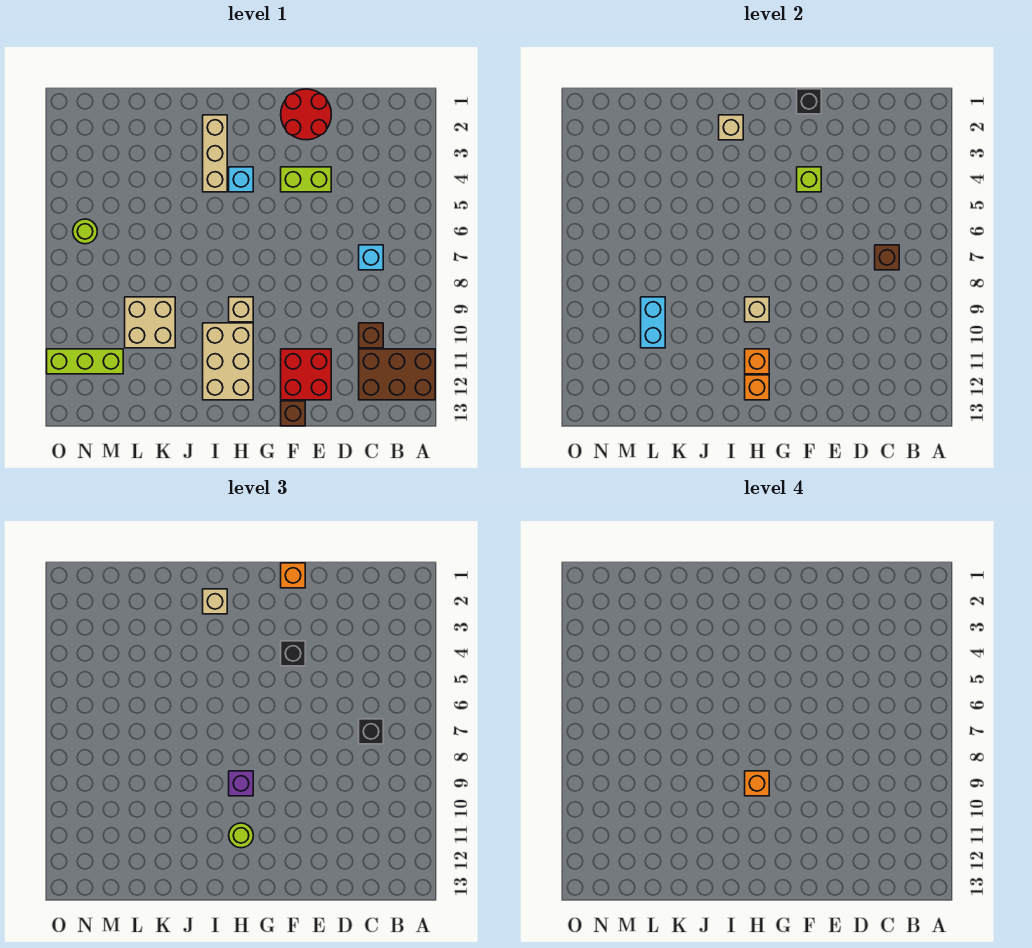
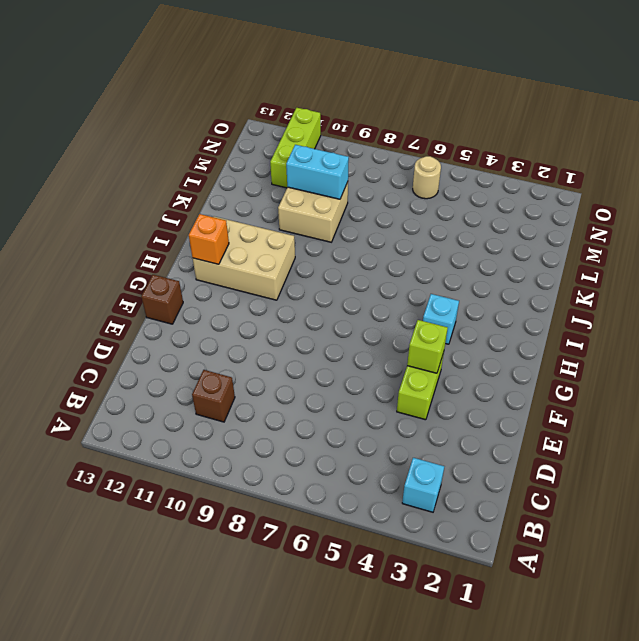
cyan brick B3 level 1 -> cyan brick C7 level 1
tan round brick N6 level 1 -> lime round brick N6 level 1
none -> brown brick A11:C12 level 1
none -> red round brick E1:F2 level 1
none -> red brick E11:F12 level 1

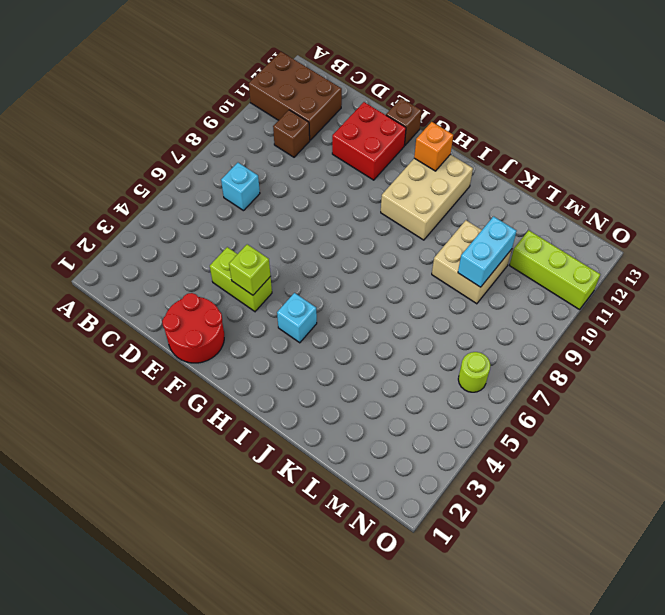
none -> tan brick H9 level 1
none -> tan brick I2:I4 level 1
none -> brown brick C7 level 2

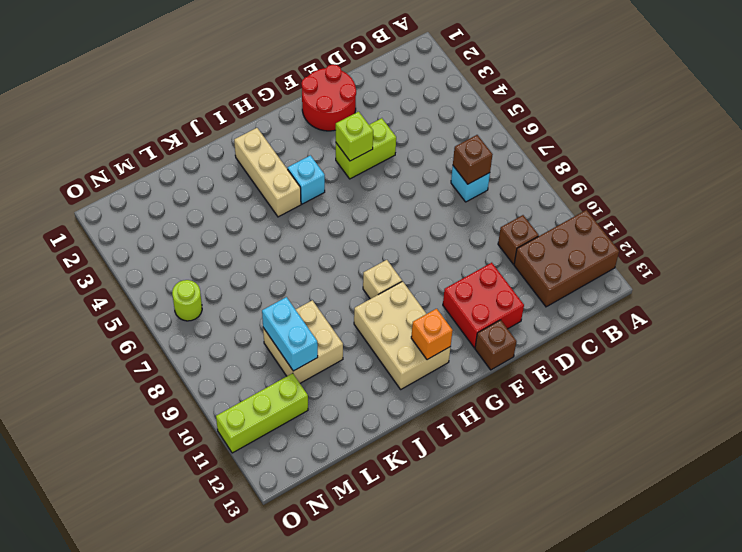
none -> black brick F1 level 2
none -> tan brick H9 level 2
none -> orange brick H11 level 2

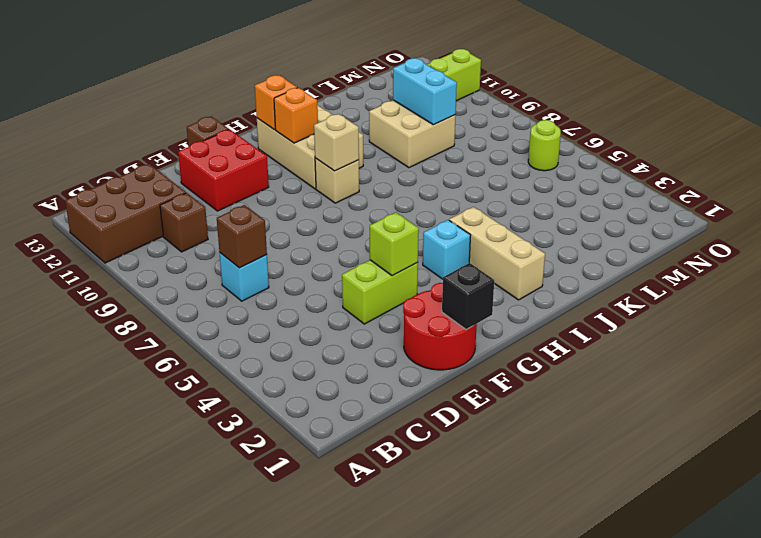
none -> tan brick I2 level 2
none -> black brick C7 level 3
none -> orange brick F1 level 3

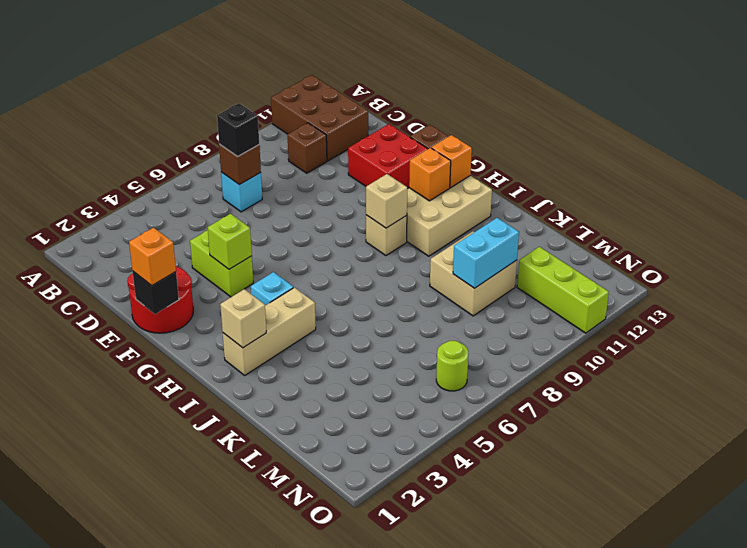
none -> black brick F4 level 3
none -> purple brick H9 level 3
none -> lime round brick H11 level 3

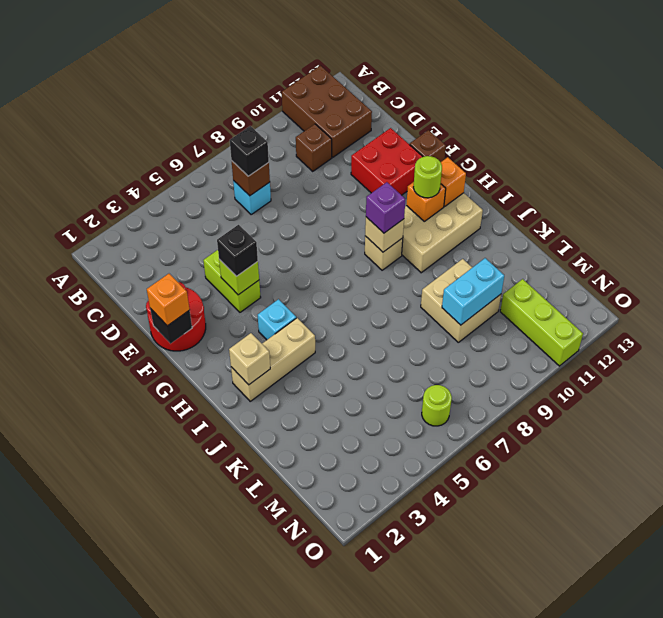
none -> tan brick I2 level 3
none -> orange brick H9 level 4

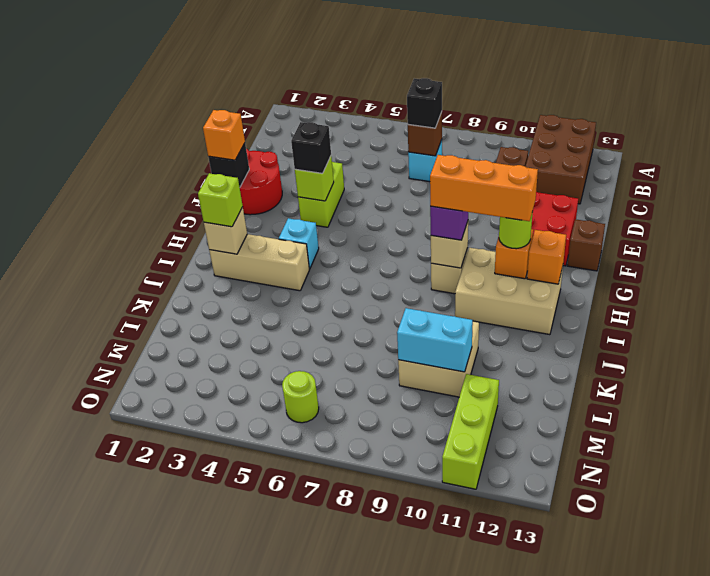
orange brick H9:H11 level 4 -> orange brick H9 level 4
lime brick I2 level 3 -> tan brick I2 level 3

